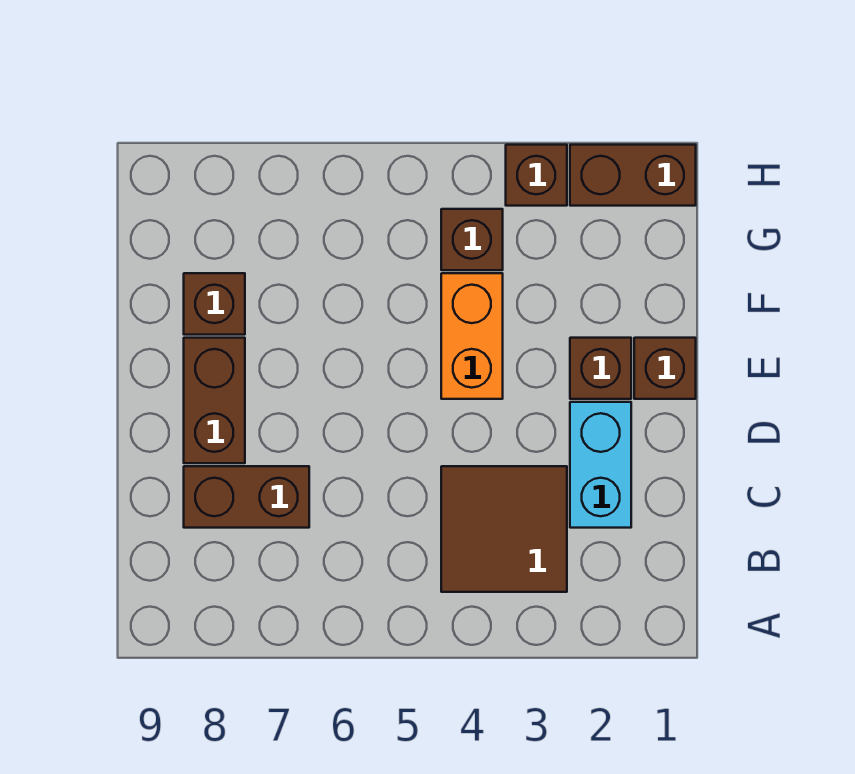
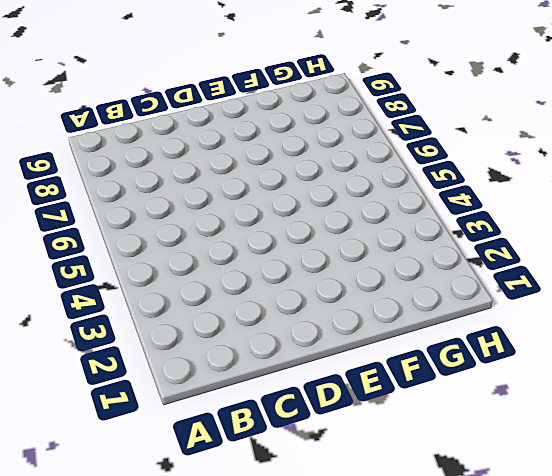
none -> brown tile B3:C4 level 1
none -> cyan brick C2:D2 level 1

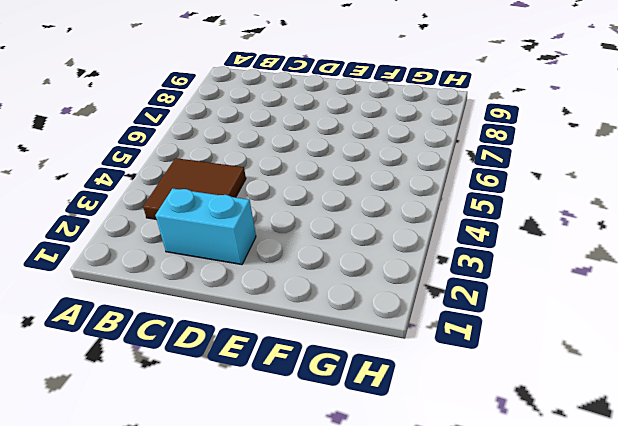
none -> brown brick C7:C8 level 1
none -> brown brick D8:E8 level 1

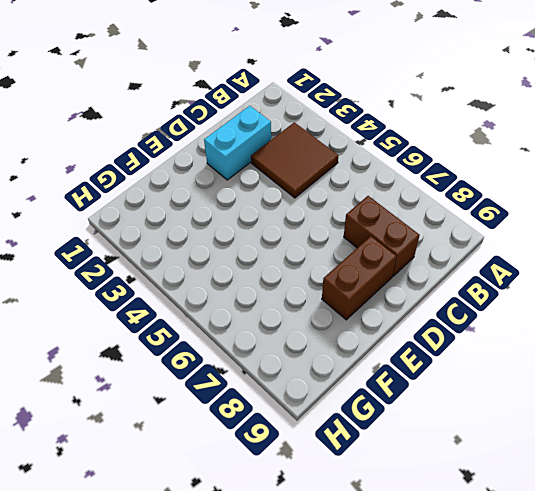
none -> brown brick E1 level 1
none -> brown brick E2 level 1

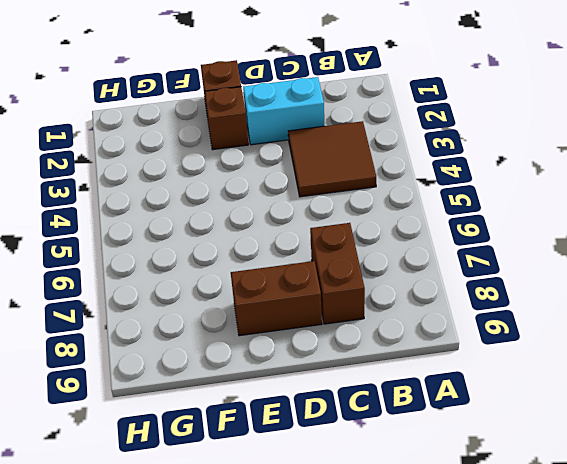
none -> orange brick E4:F4 level 1
none -> brown brick F8 level 1

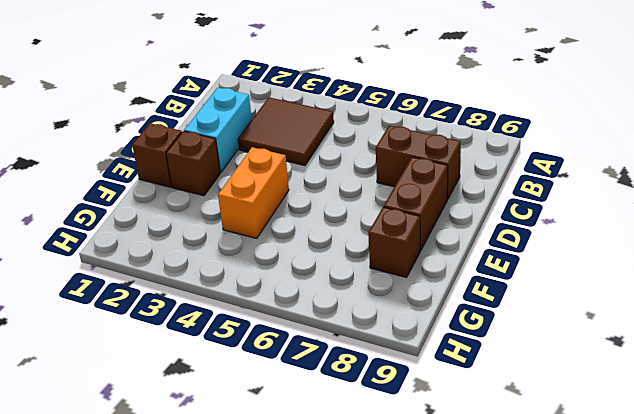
none -> brown brick G4 level 1
none -> brown brick H1:H2 level 1

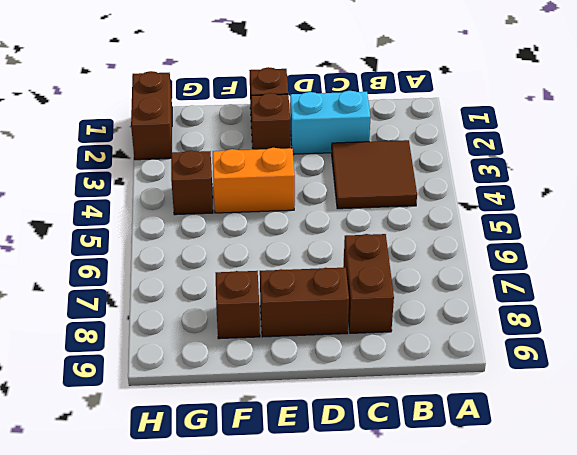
none -> brown brick H3 level 1

